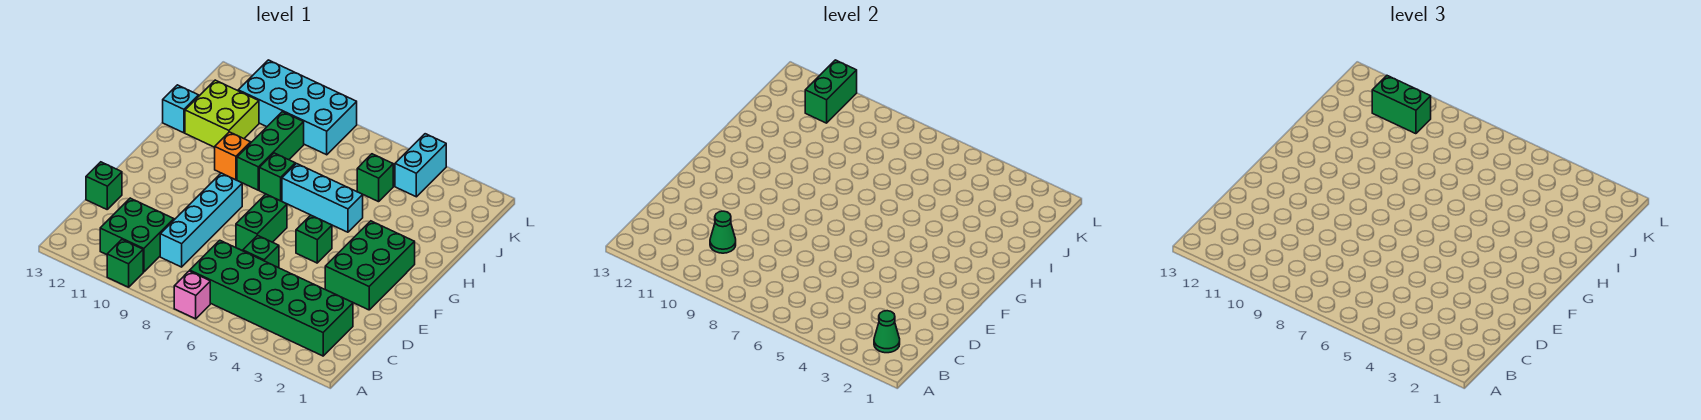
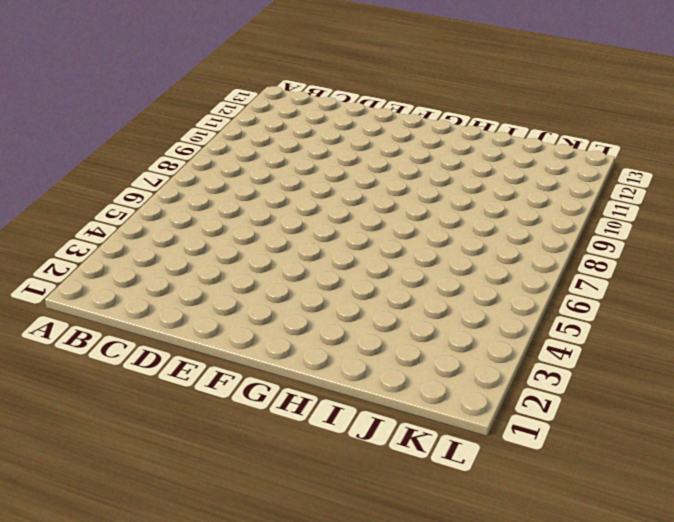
none -> pink brick A7 level 1
none -> green brick A10 level 1
none -> green brick B2:C7 level 1

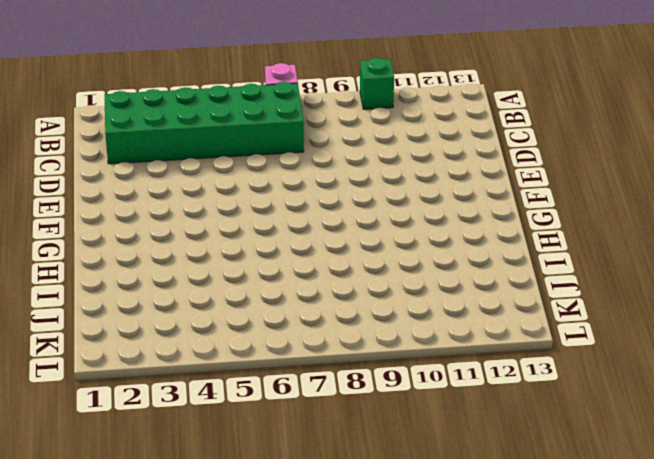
none -> green brick B10:C11 level 1
none -> cyan brick C9:F9 level 1
none -> green brick D6 level 1

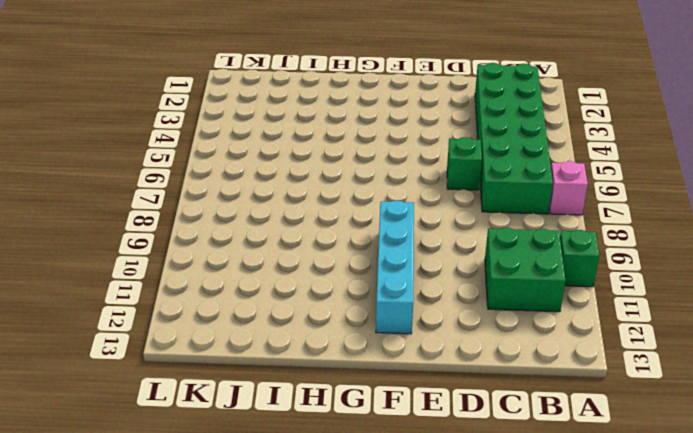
cyan brick F9:F12 level 1 -> cyan brick C9:F9 level 1
none -> green brick D13 level 1
none -> green brick E2:G3 level 1
none -> green brick E7:F7 level 1

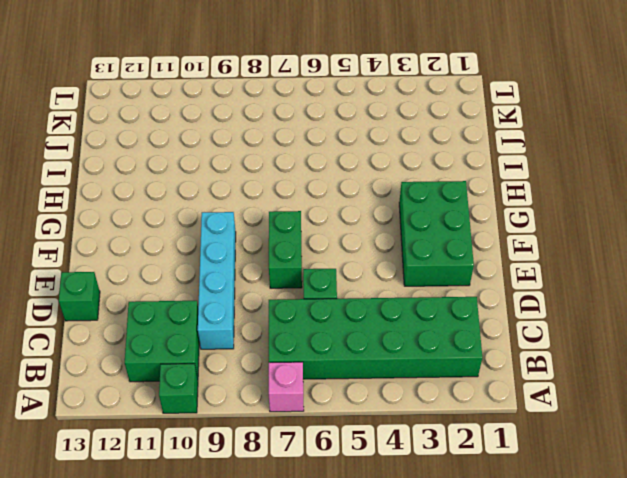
none -> green brick F5 level 1
none -> cyan brick H5:H7 level 1
none -> green brick H8 level 1

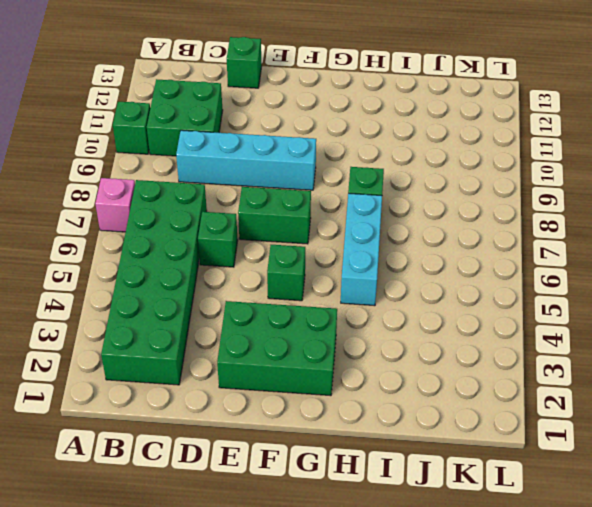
none -> green brick H9:J9 level 1
none -> orange brick H10 level 1
none -> lime brick I11:J12 level 1

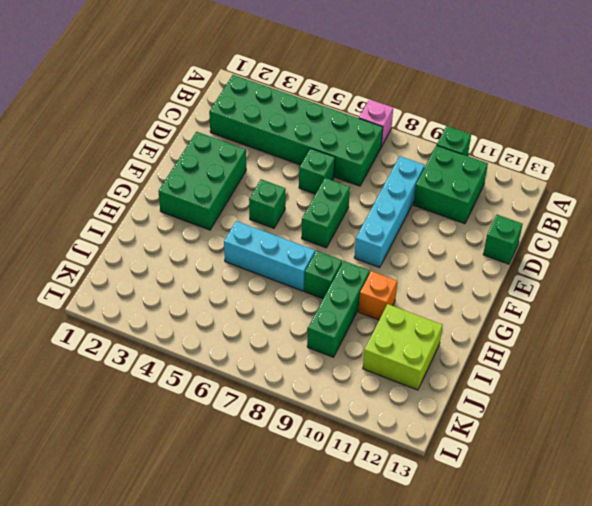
none -> cyan brick I13 level 1
none -> green brick J5 level 1
none -> cyan brick K4:L4 level 1

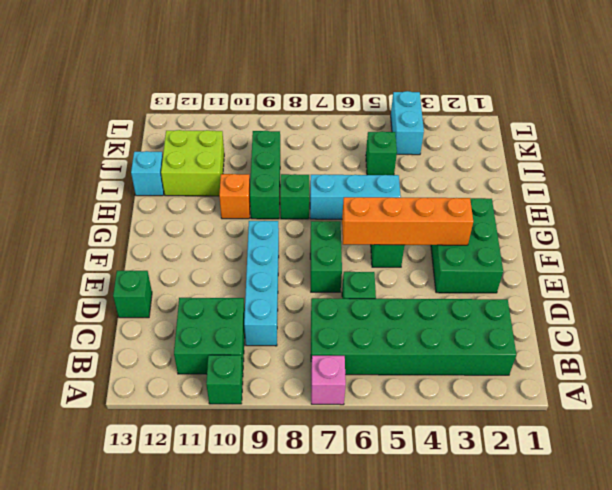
orange brick F3:F6 level 2 -> none
none -> cyan brick K8:L11 level 1
none -> green cone B2 level 2
none -> green cone C10 level 2

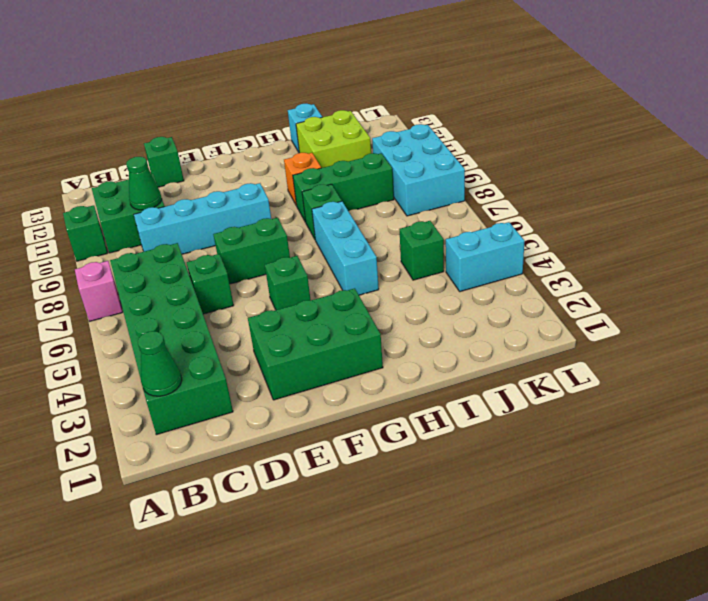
cyan brick K8:L10 level 1 -> cyan brick K8:L11 level 1
none -> green brick K11:L11 level 2
none -> green brick K10:K11 level 3

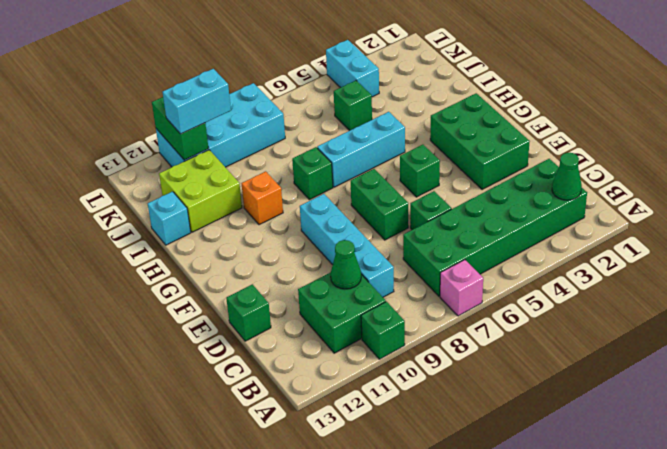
cyan brick K10:K11 level 3 -> green brick K10:K11 level 3
none -> green brick H9:J9 level 1

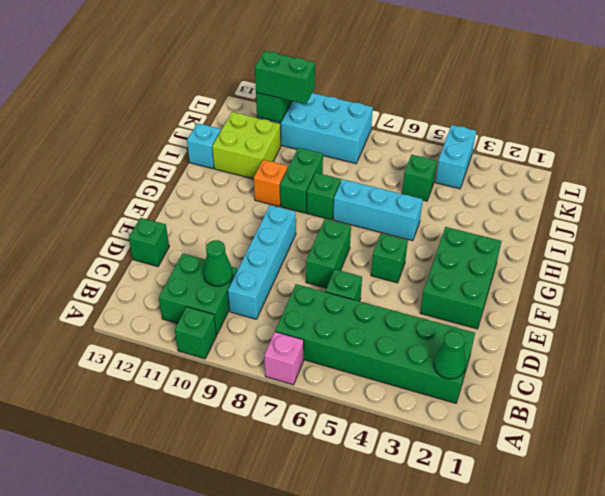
green brick H9:I9 level 1 -> green brick H9:J9 level 1

